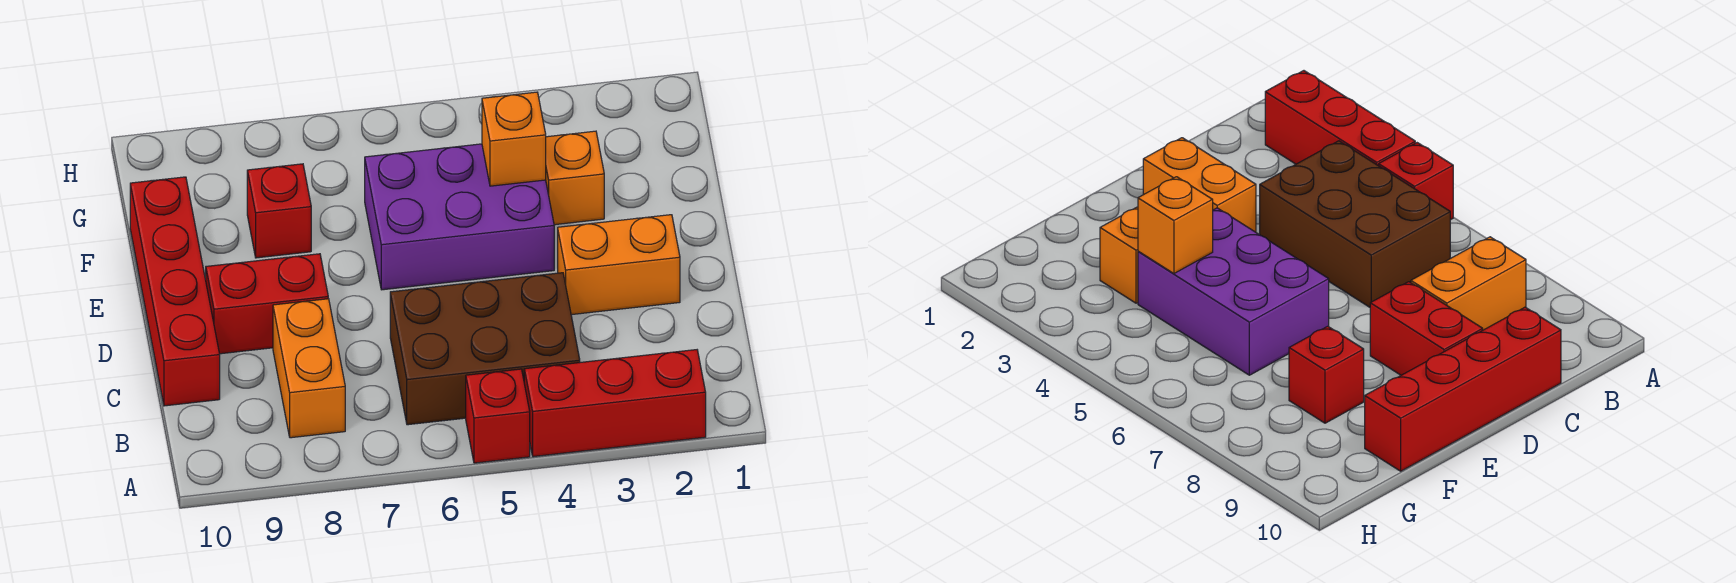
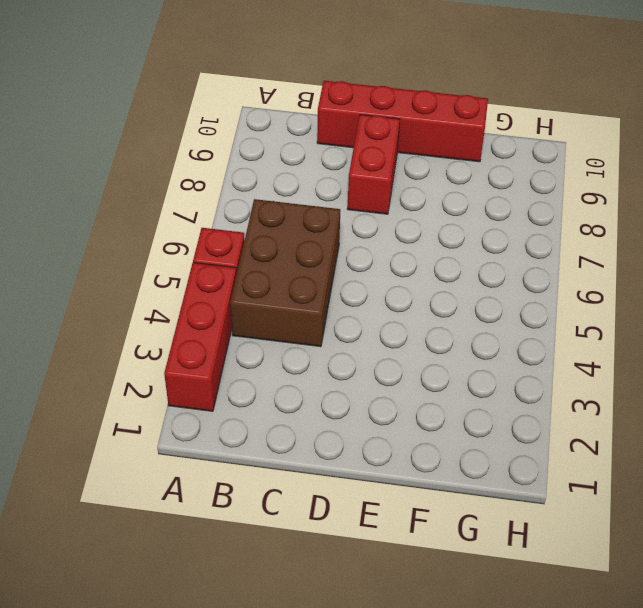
none -> orange brick B8:C8 level 1
none -> orange brick D2:D3 level 1

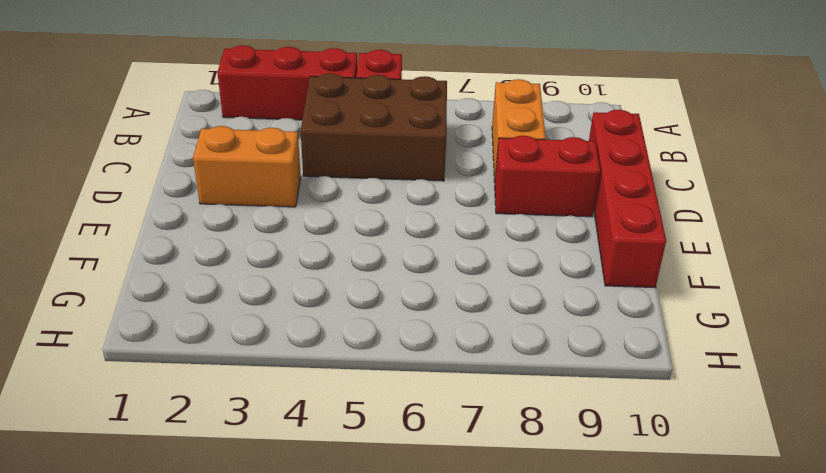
none -> purple brick E4:F6 level 1
none -> orange brick F3 level 1

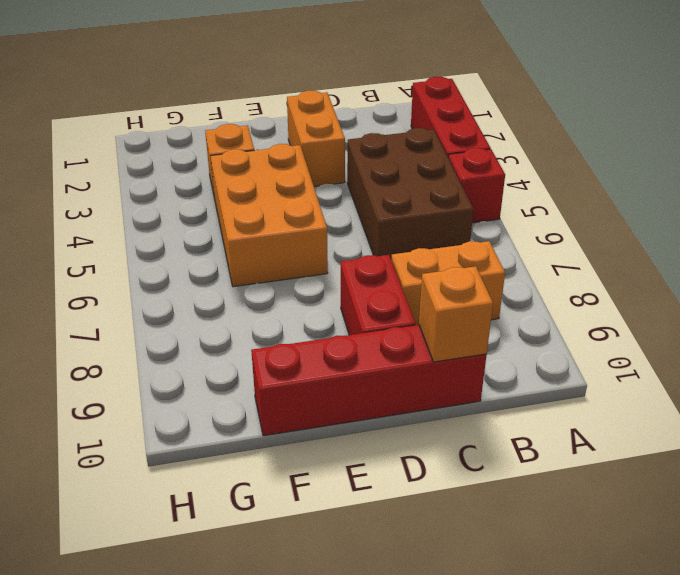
orange brick C10 level 2 -> orange brick F4 level 2
orange brick E4:F6 level 1 -> purple brick E4:F6 level 1
none -> red brick F8 level 1

